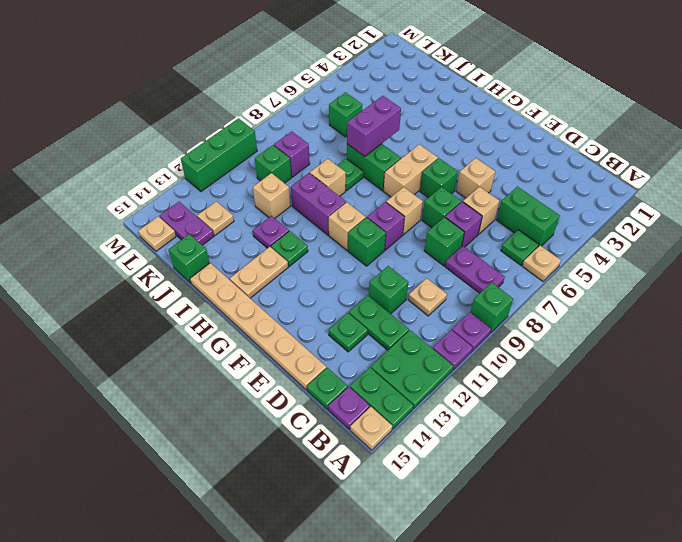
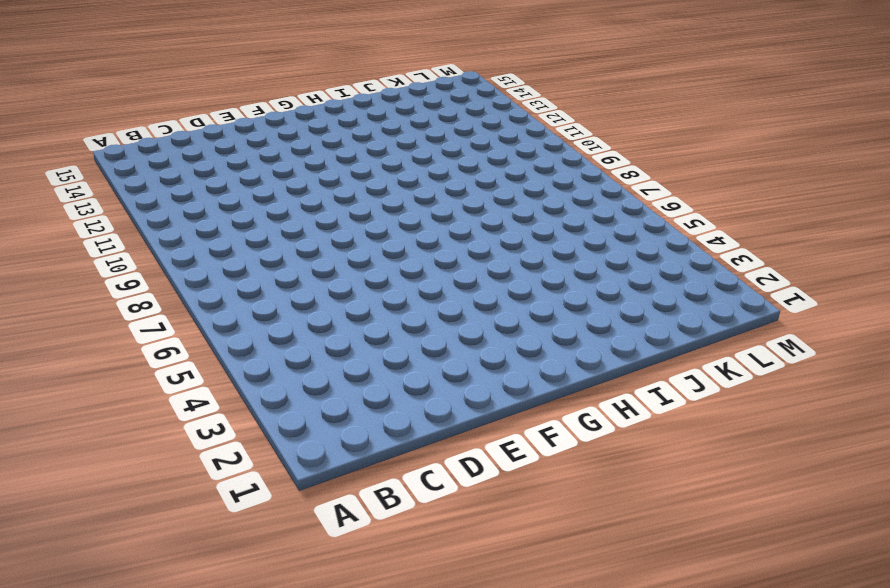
none -> tan plate A6 level 1
none -> green brick A9 level 1
none -> purple plate A10 level 1
none -> purple plate A11 level 1

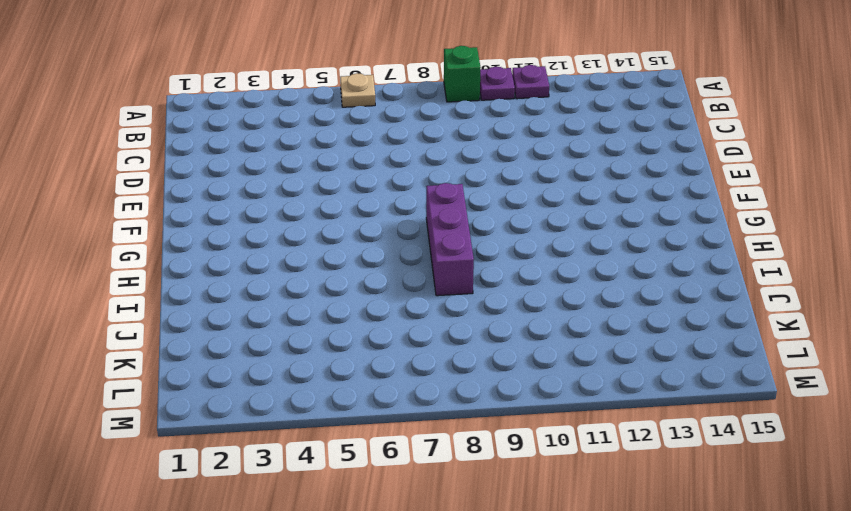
purple brick G8:I8 level 1 -> green plate I8 level 1
none -> green plate A12:B13 level 1
none -> green plate A14:B14 level 1
none -> tan plate A15 level 1
none -> green brick B5:C5 level 1

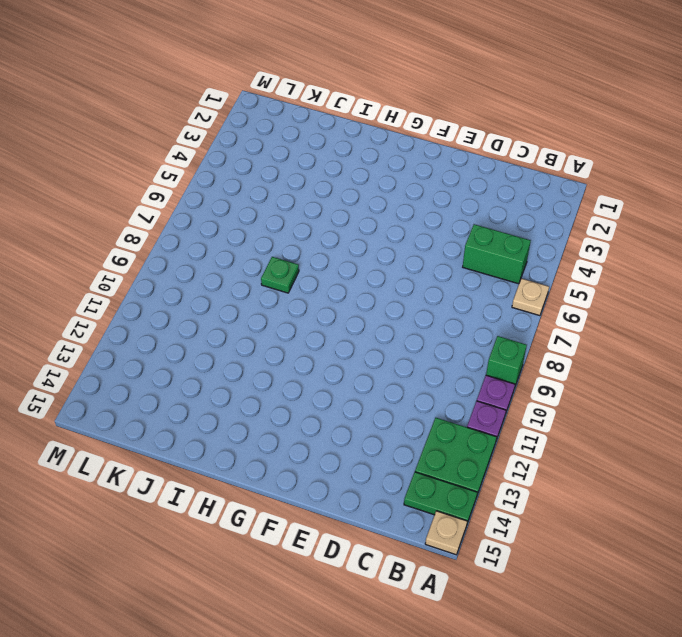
none -> green plate B6 level 1
none -> purple plate B8:C8 level 1
none -> purple plate B15 level 1
none -> tan plate C10 level 1

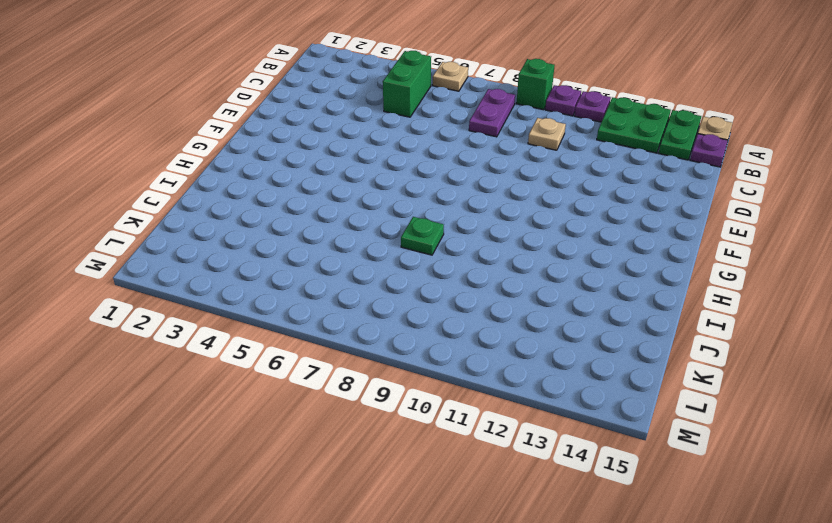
none -> green plate B6 level 1
none -> green plate C12:D12 level 1
none -> green plate C15 level 1
none -> tan brick D6 level 1

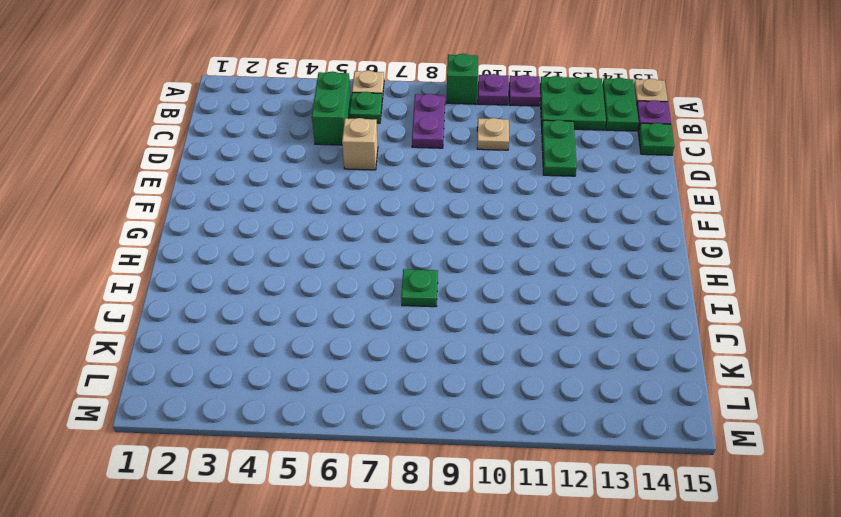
none -> purple brick D7 level 1
none -> green brick D8 level 1
none -> green brick D11 level 1
none -> green plate D13 level 1

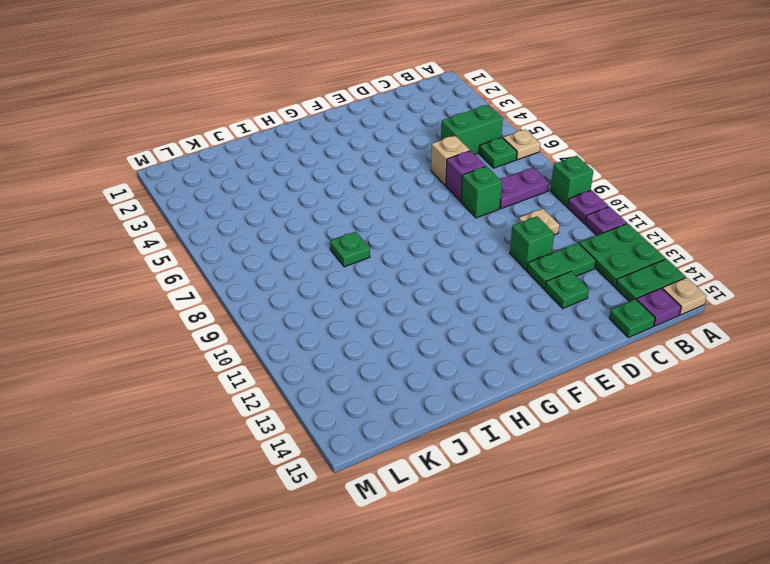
none -> tan plate D15:I15 level 1
none -> tan brick E5 level 1
none -> green brick E7 level 1
none -> green brick F6 level 1

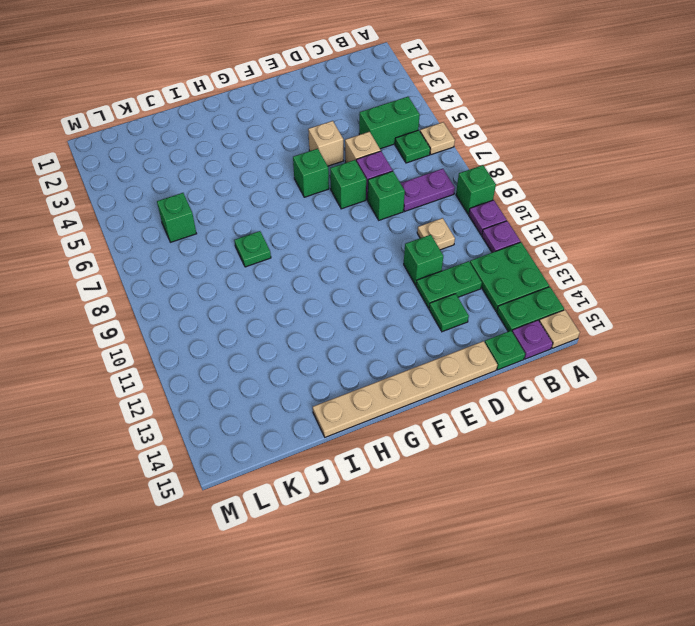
none -> tan brick F8 level 1
none -> purple brick F9 level 1
none -> green brick F10 level 1
none -> tan brick G6:G7 level 1

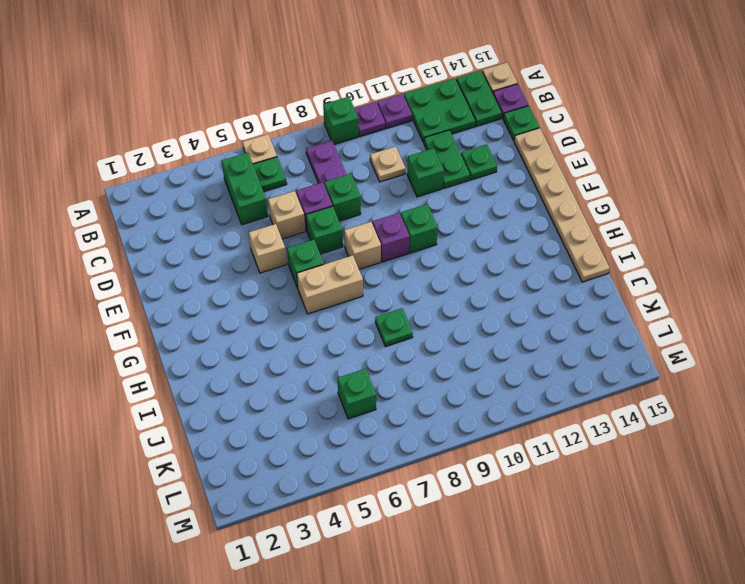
none -> tan brick G10 level 1
none -> green brick H7:I7 level 1
none -> purple brick H10:I10 level 1
none -> green plate H12 level 1

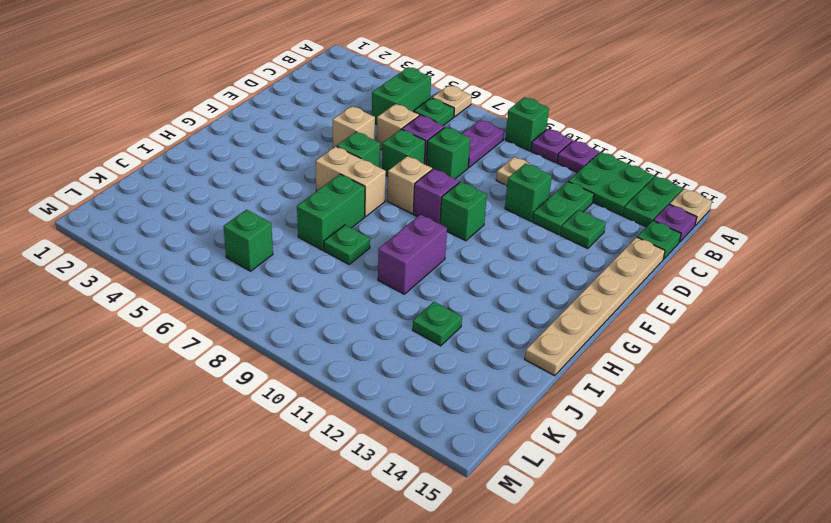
green plate J12 level 1 -> green plate H12 level 1
none -> tan brick G10 level 1
none -> tan plate H13:H14 level 1
none -> tan brick I9 level 1
none -> purple plate I12 level 1

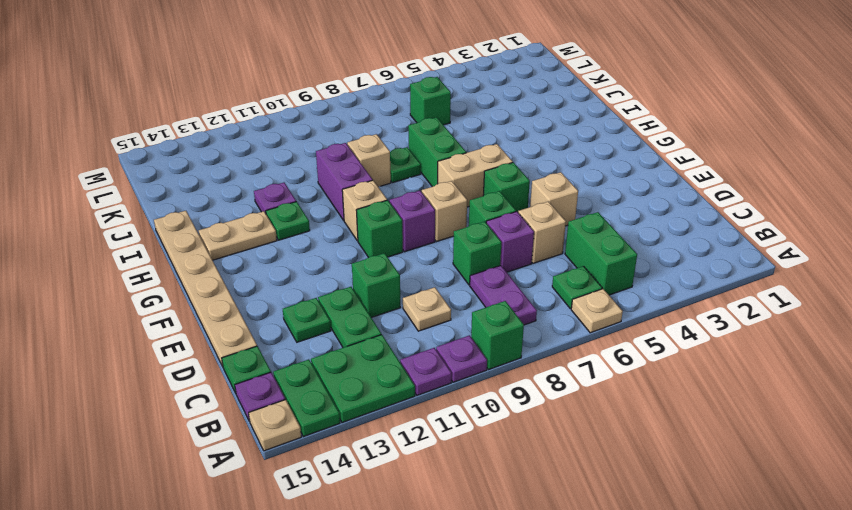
none -> tan brick J11 level 1
none -> green brick J15 level 1
none -> purple brick K9 level 1
none -> green brick K10 level 1

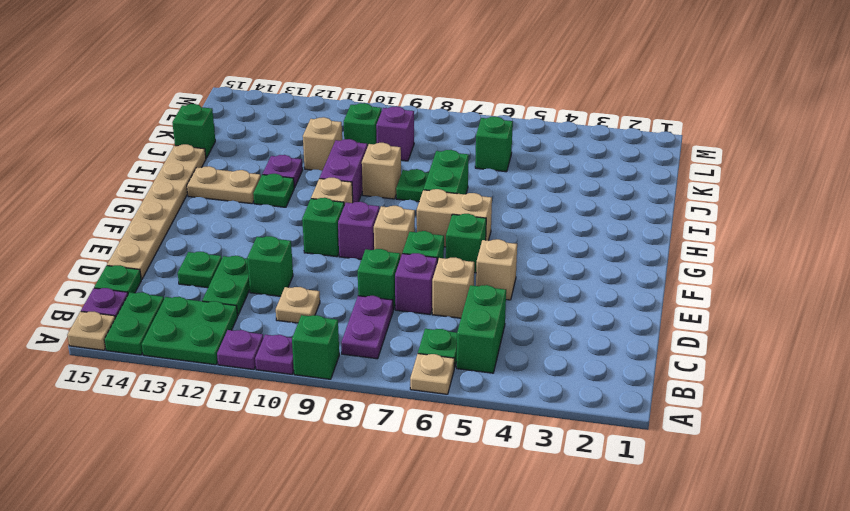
none -> tan plate K13 level 1
none -> purple plate K14:L14 level 1
none -> tan plate L15 level 1
none -> green brick M10:M12 level 1

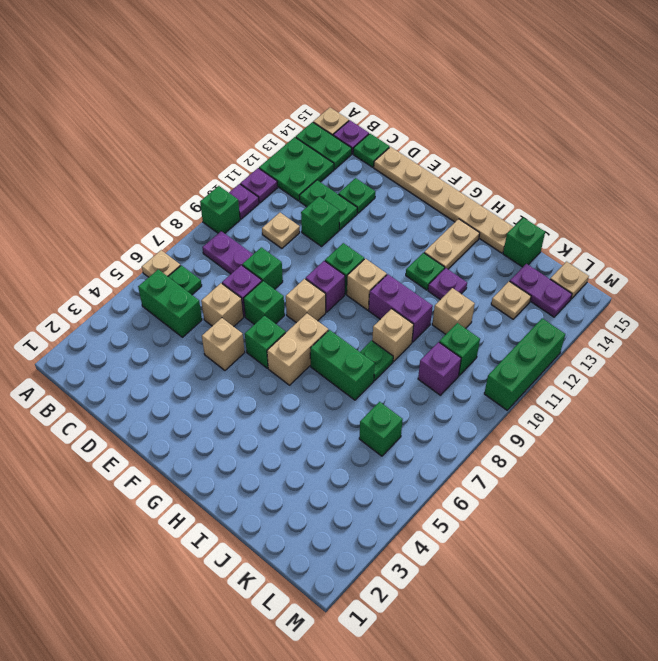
none -> purple brick I6:I7 level 2

